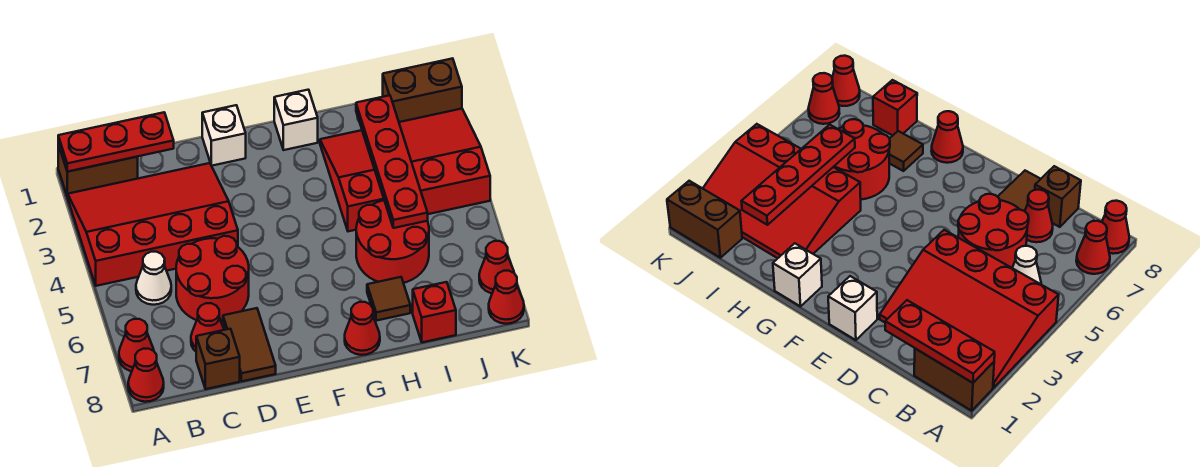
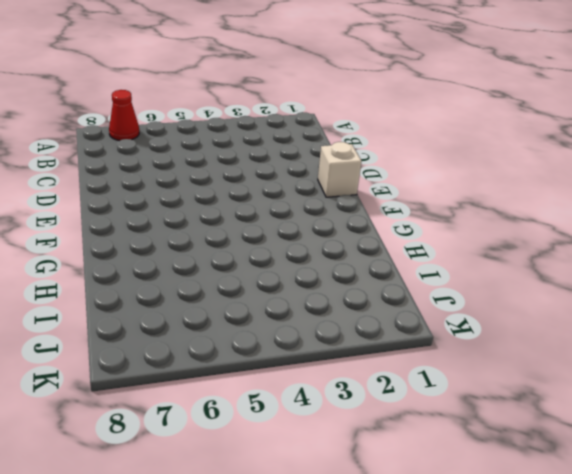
none -> brown brick A1:B1 level 1
none -> red slope A2:D4 level 1 top 4
none -> red cone A8 level 1

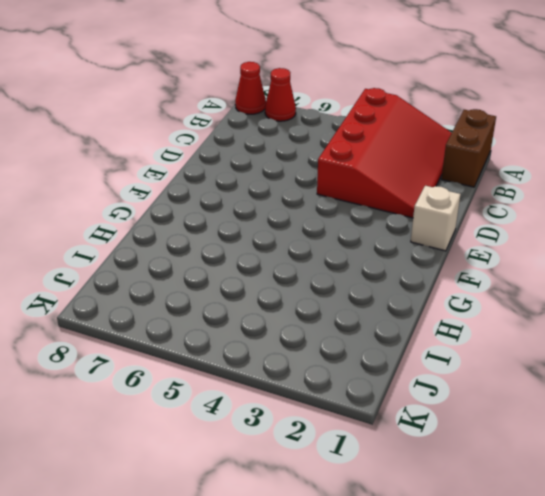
none -> white cone B5 level 1
none -> red round brick C5:D6 level 1
none -> red cone C7 level 1

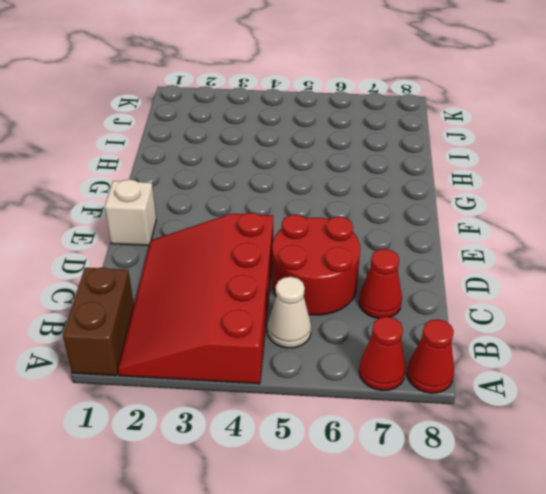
none -> brown brick C8 level 1
none -> brown tile D7:D8 level 1
none -> white brick G1 level 1

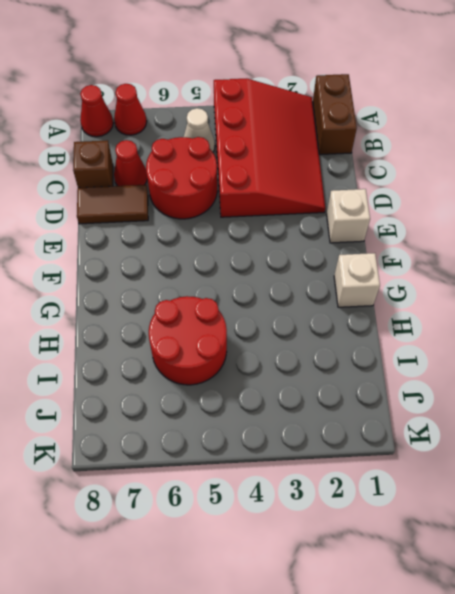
none -> red cone G8 level 1
none -> red slope H2:K4 level 1 top 4
none -> brown tile H7 level 1

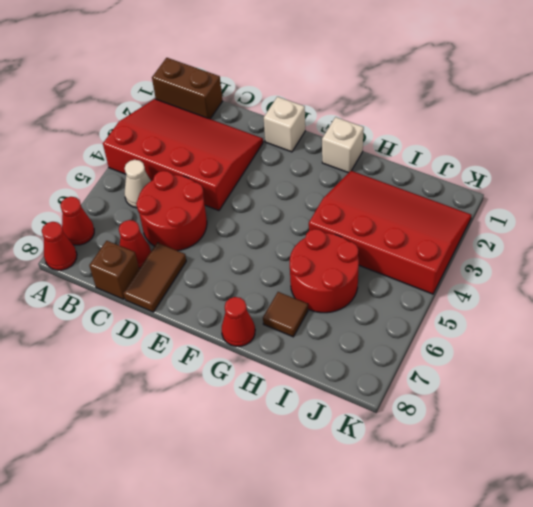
none -> red brick I8 level 1
none -> brown brick J1:K1 level 1
none -> red cone K7 level 1

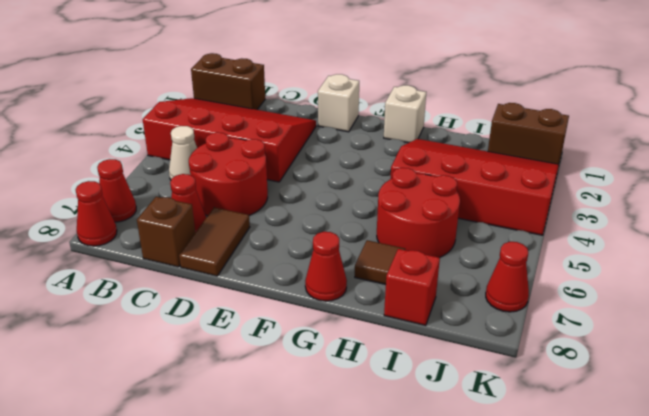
none -> red cone K8 level 1
none -> red plate A1:C1 level 2
none -> red plate I2:I5 level 2

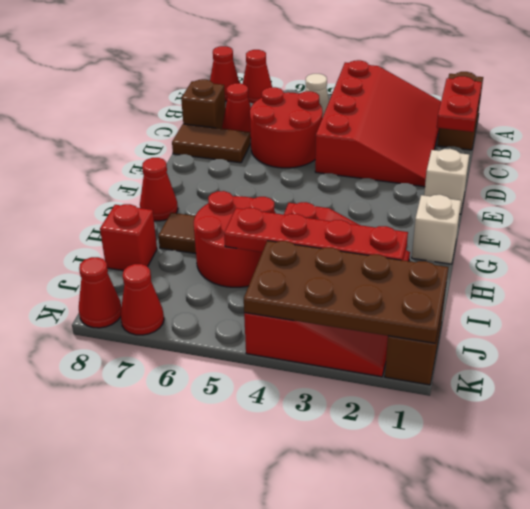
red plate B1:C1 level 2 -> red plate A1:C1 level 2
brown plate J1:K4 level 2 -> none

